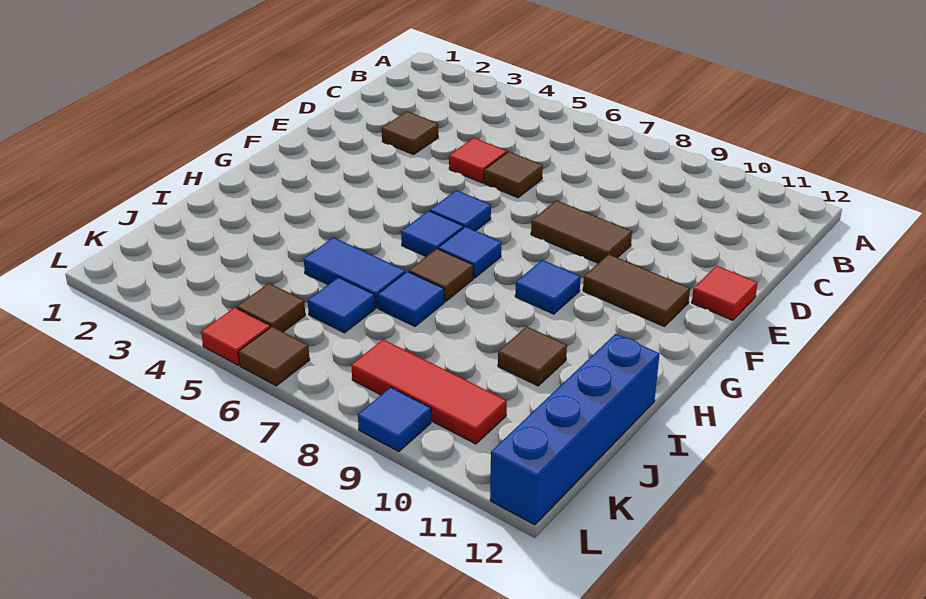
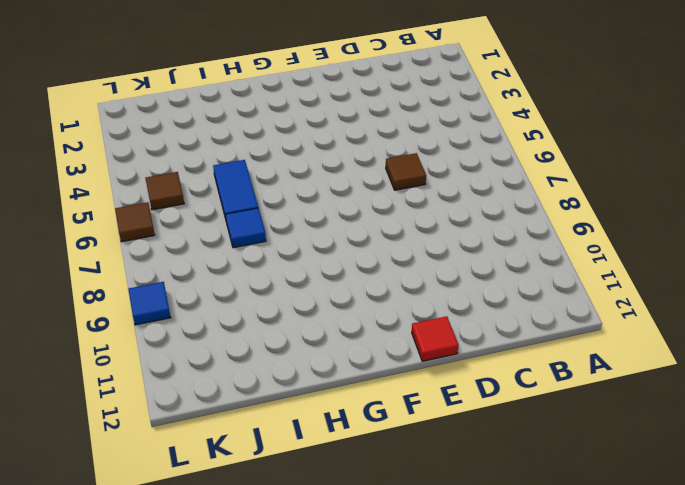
none -> brown tile D3 level 1
none -> red tile D5 level 1
none -> brown tile E8:E9 level 1

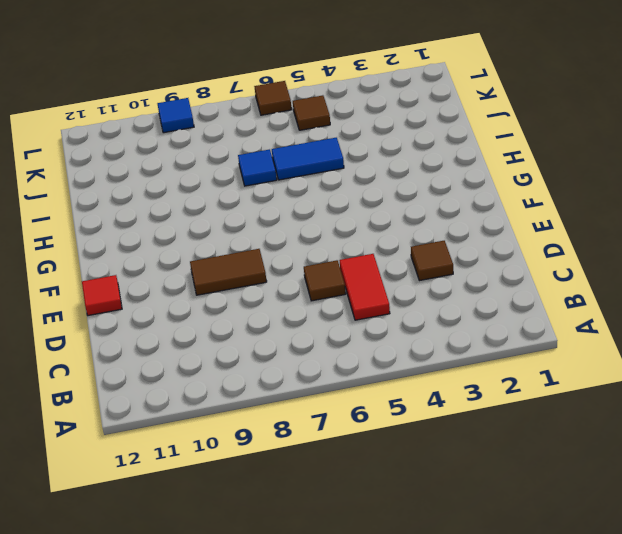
red tile C5:D5 level 1 -> red tile D5 level 1
none -> blue tile F6 level 1
none -> brown tile F10:F11 level 1
none -> blue tile G6 level 1

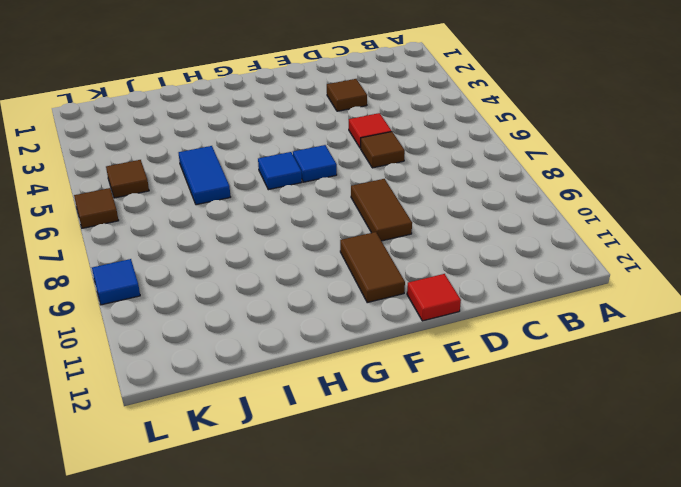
none -> blue tile G7 level 1
none -> blue tile G9 level 1
none -> brown tile H7 level 1

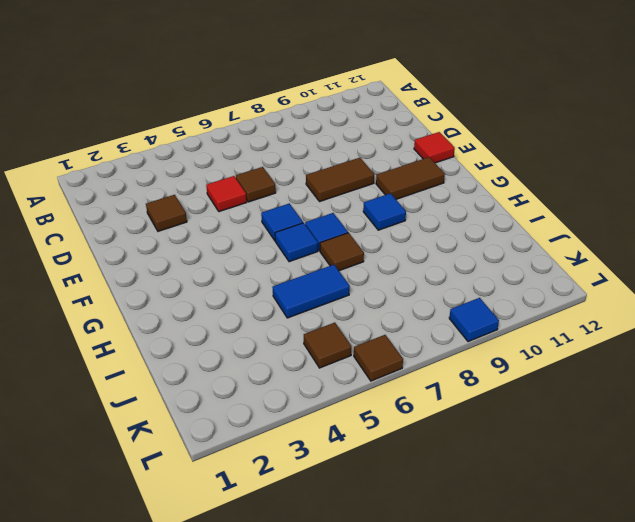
none -> blue tile I7 level 1
none -> brown tile I10 level 1
none -> blue brick I12:L12 level 1

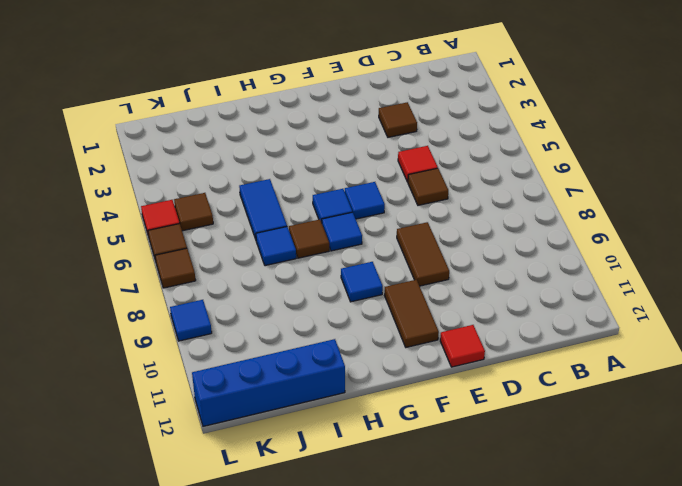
brown tile L7 level 1 -> brown tile I10 level 1
none -> blue tile J6 level 1
none -> red tile K8:K10 level 1

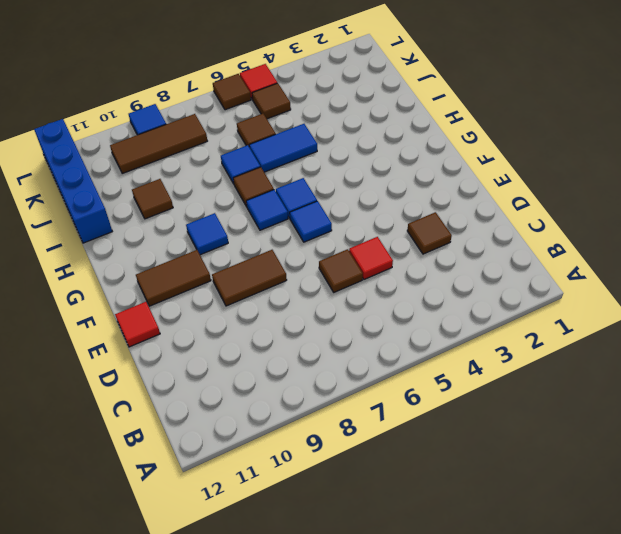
brown tile J6 level 1 -> blue tile J6 level 1
brown tile K8:K10 level 1 -> red tile K8:K10 level 1

